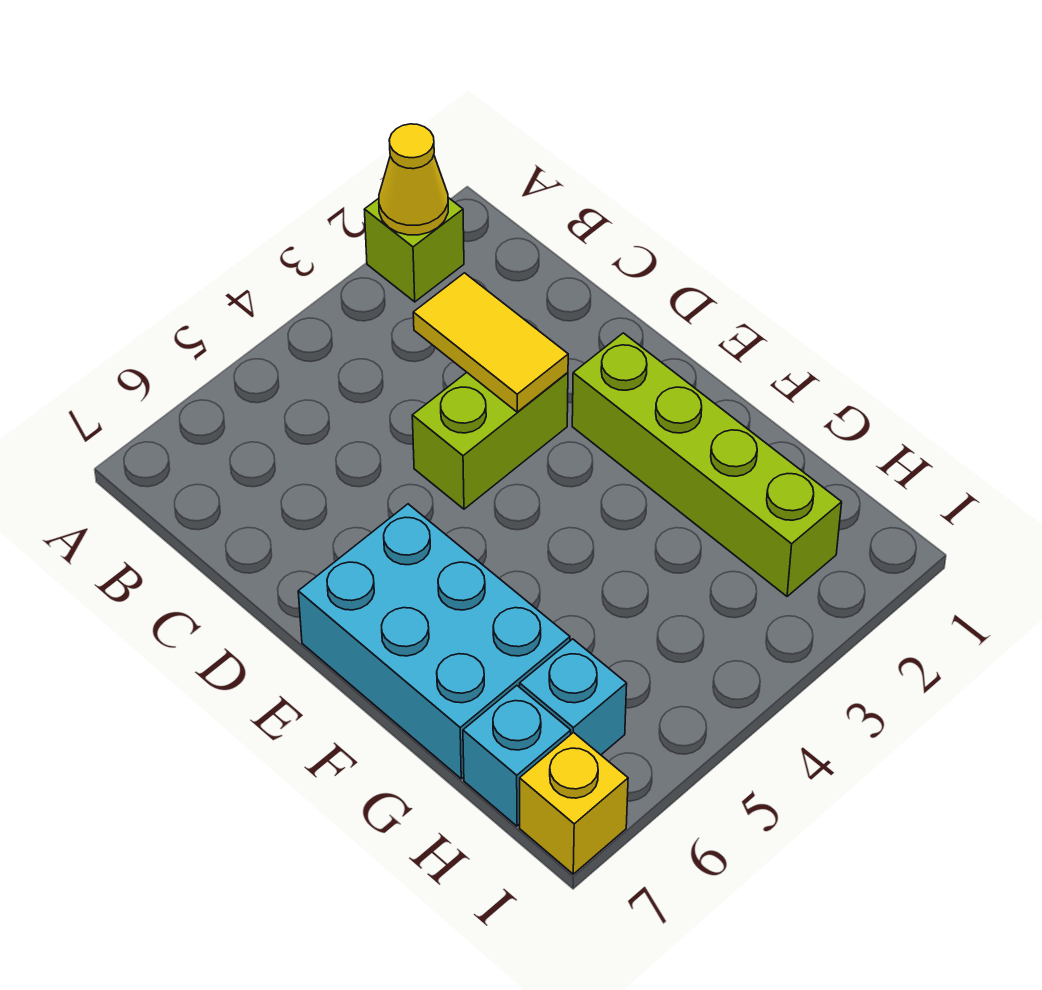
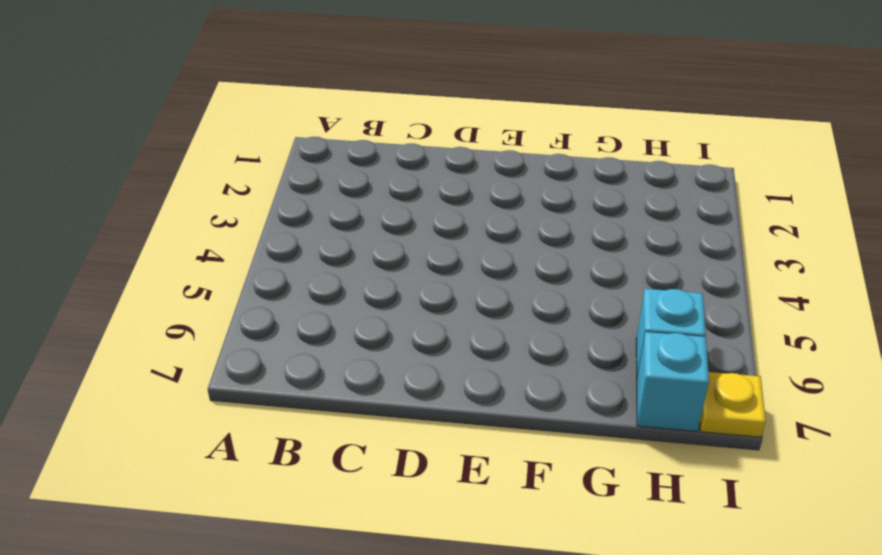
yellow plate I7 level 1 -> yellow brick I7 level 1
none -> lime brick A2 level 1
none -> lime brick D3:D4 level 1

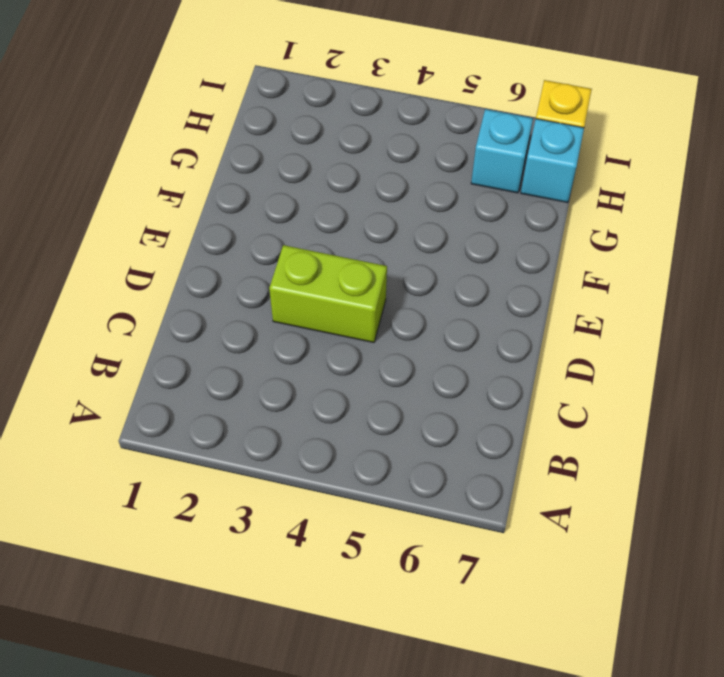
none -> lime brick A2 level 1
none -> lime brick E2:H2 level 1

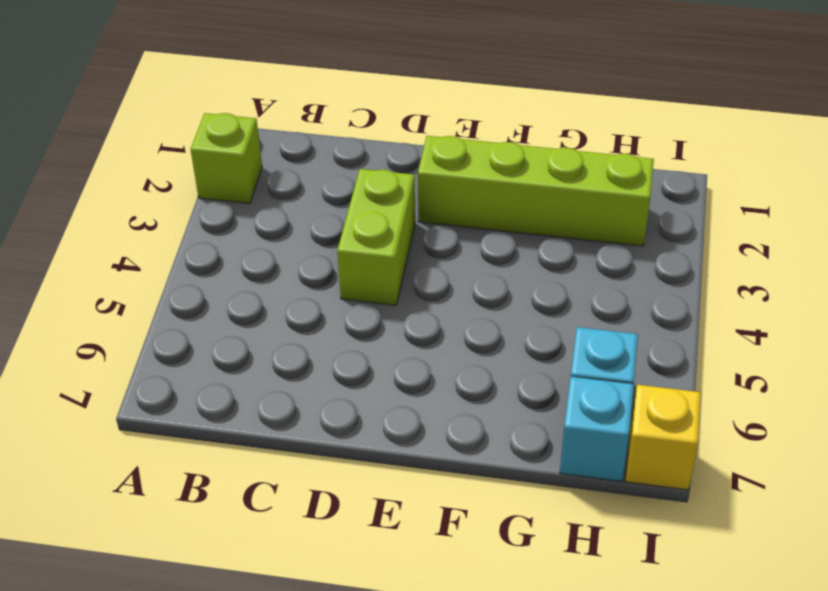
none -> cyan brick E6:G7 level 1
none -> yellow cone A2 level 2

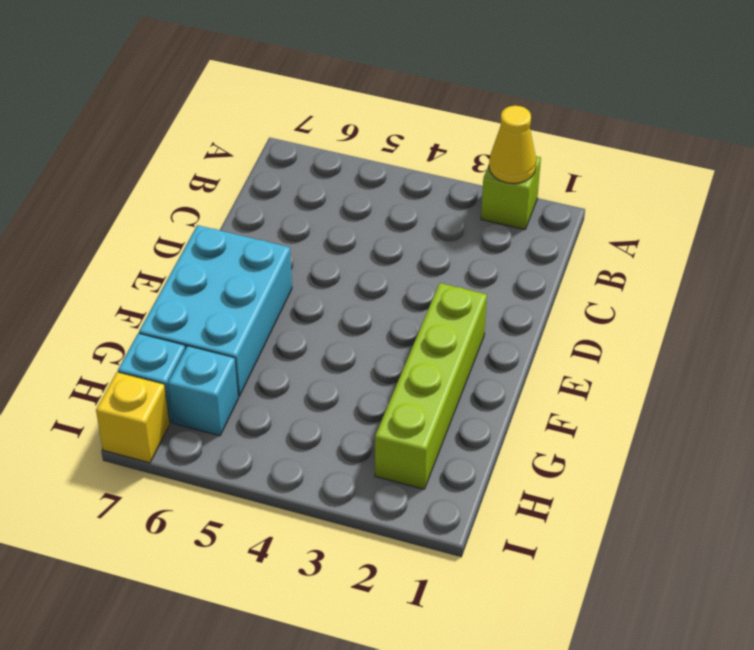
none -> lime brick D3:D4 level 1
none -> yellow tile C3:D3 level 2

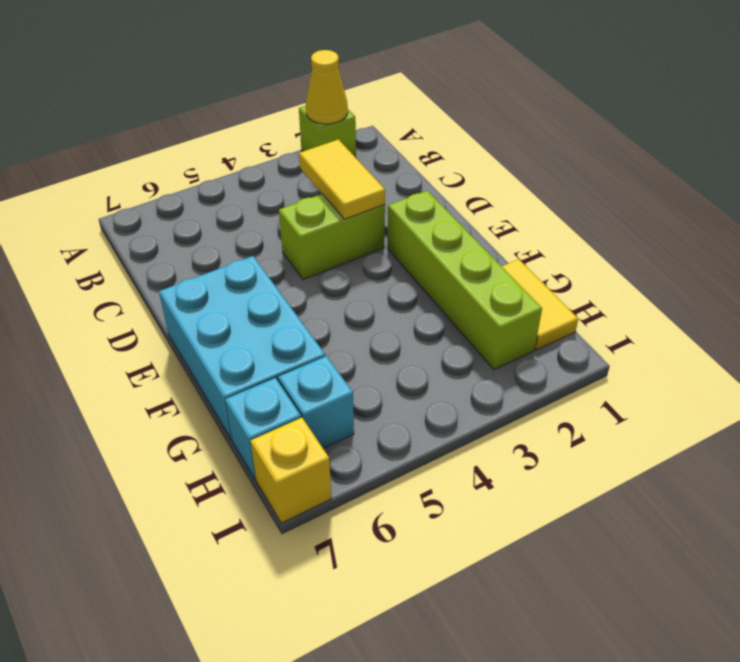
yellow tile G1:H1 level 1 -> none

